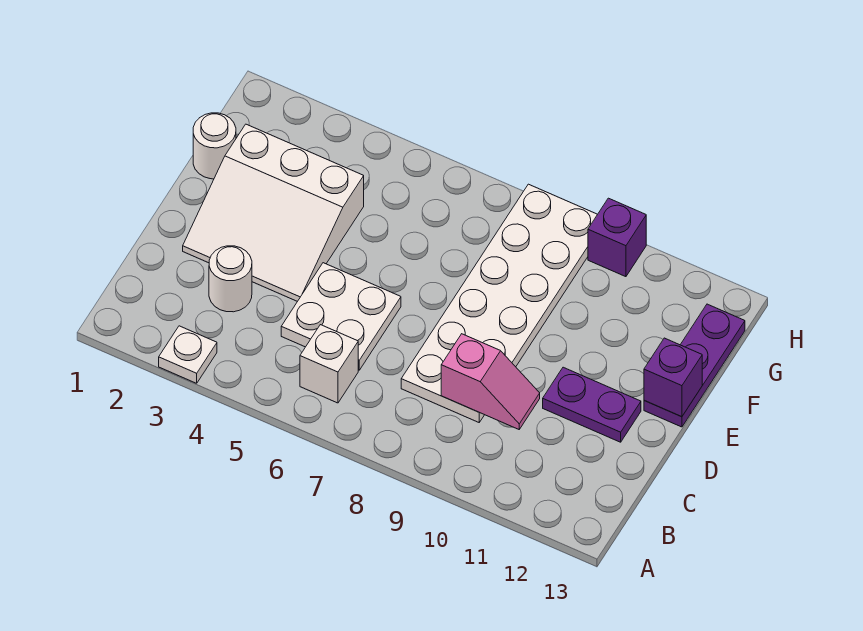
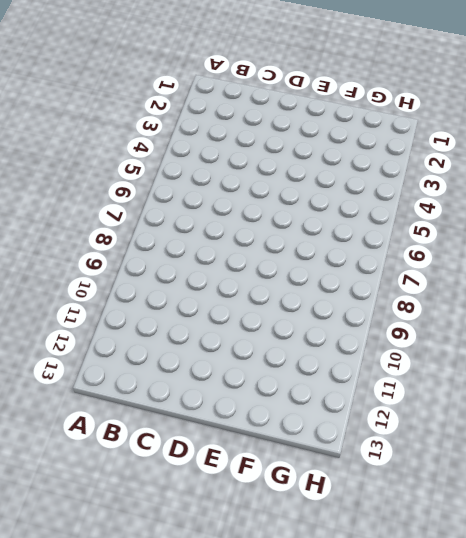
none -> white plate A3 level 1
none -> white brick B6 level 1
none -> white round brick C3 level 1

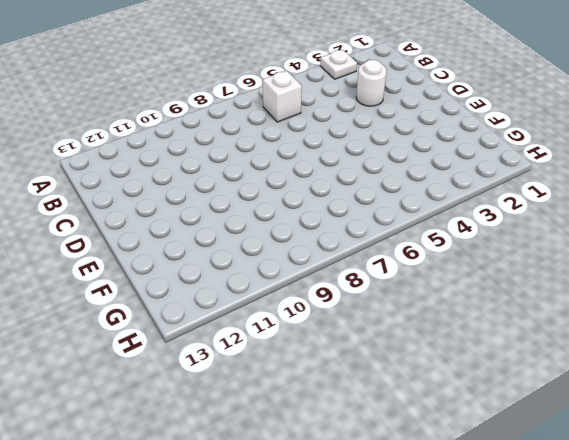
none -> white plate C5:D6 level 1
none -> white plate C8:H9 level 1
none -> white slope D2:F4 level 1 top F

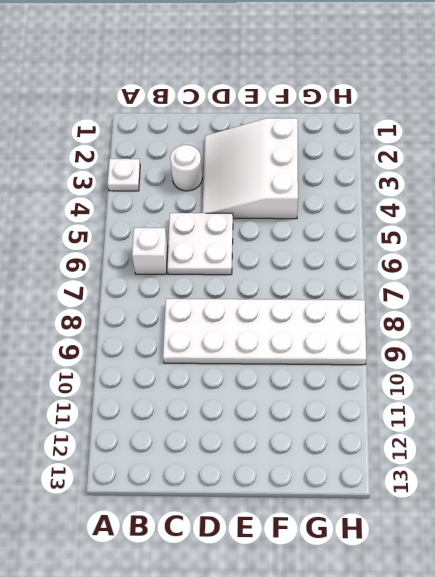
none -> purple plate D11:D12 level 1
none -> purple plate E13:G13 level 1
none -> white round brick F1 level 1

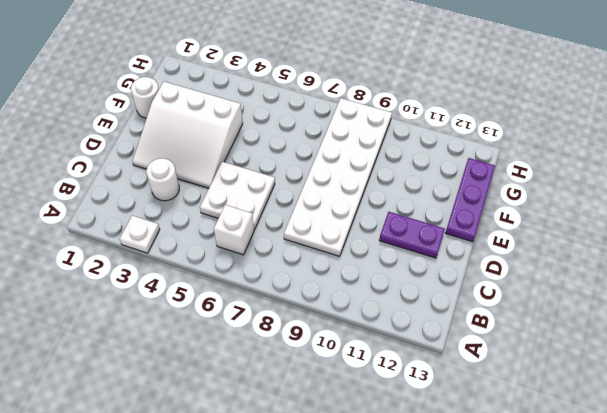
none -> purple brick H10 level 1
none -> pink slope C9:C10 level 2 top 9
none -> purple brick E13 level 2

